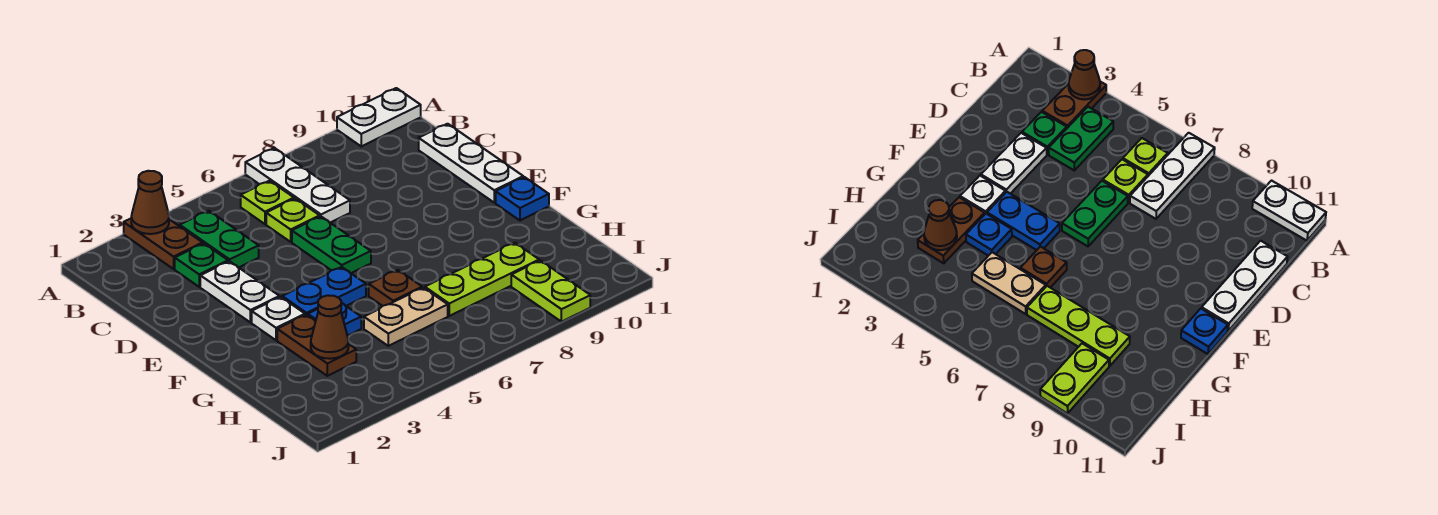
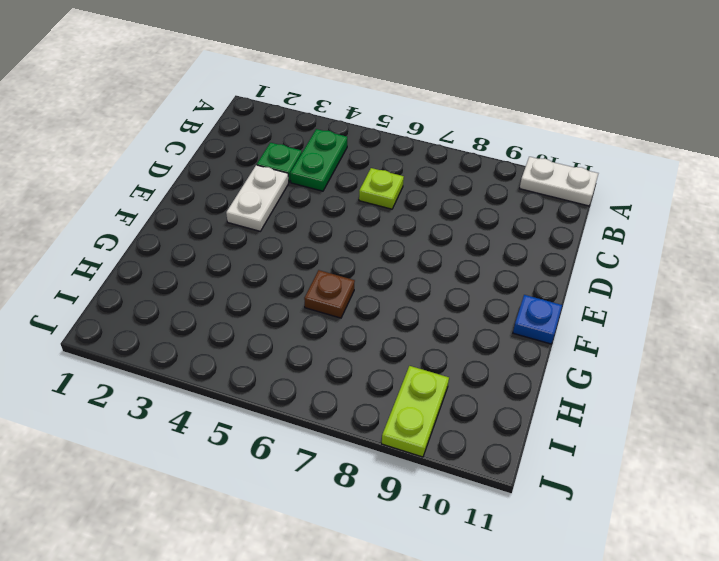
none -> brown plate A3:B3 level 1
none -> white plate A7:C7 level 1
none -> lime plate B6 level 1

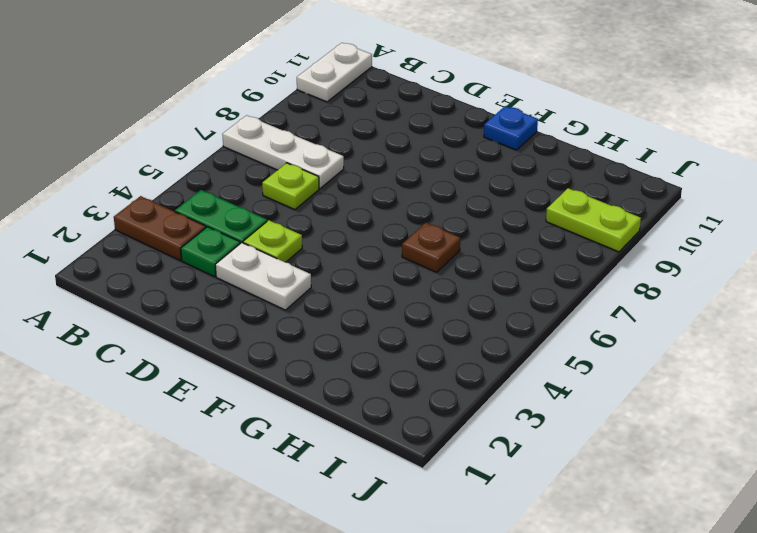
lime plate D4 level 1 -> lime plate B6 level 1
none -> white plate C11:E11 level 1
none -> green plate D6:E6 level 1
none -> white plate F3 level 1

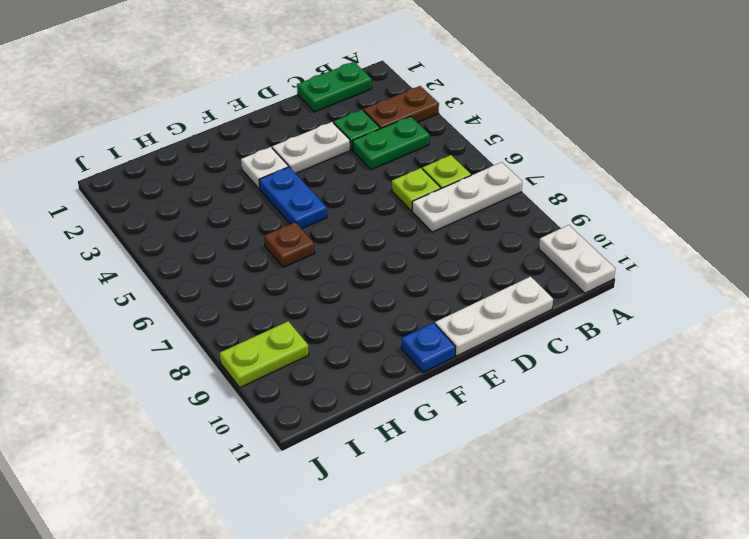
green plate B1:C1 level 1 -> green plate D6:E6 level 1
none -> brown plate G3:H3 level 1
none -> blue plate G4 level 1
none -> tan plate H5:H6 level 1

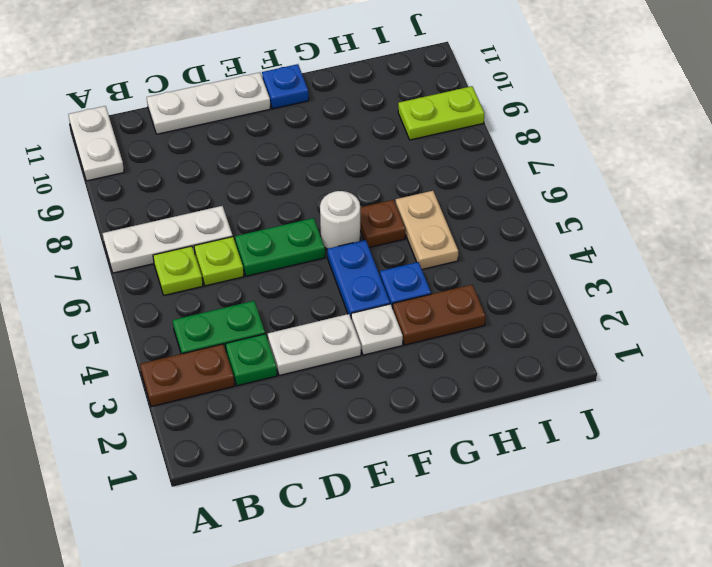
white round brick F6 level 1 -> none
none -> lime plate H7:H9 level 1
none -> brown cone A3 level 2
none -> brown cone H3 level 2

